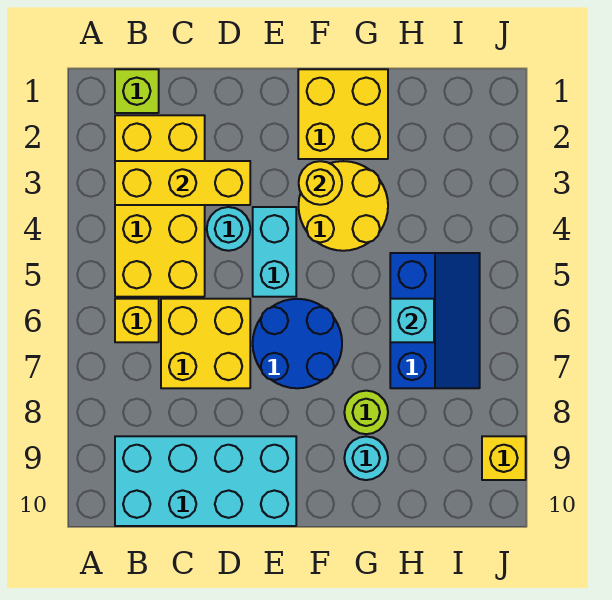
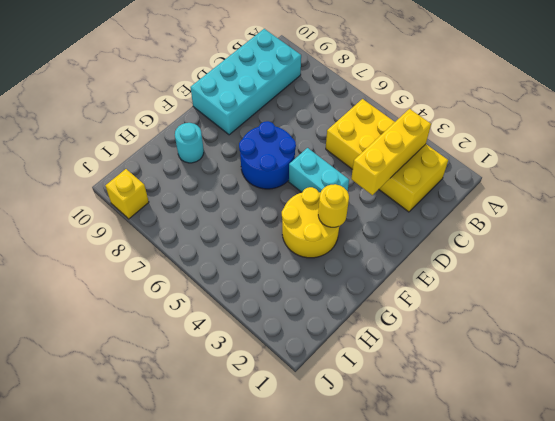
none -> lime brick B1 level 1
none -> yellow brick B6 level 1
none -> yellow brick C6:D7 level 1

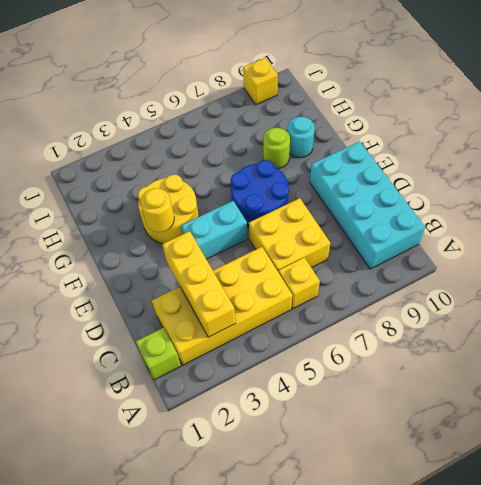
none -> cyan round brick D4 level 1
none -> yellow brick F1:G2 level 1
none -> blue slope H5:I7 level 1 top H

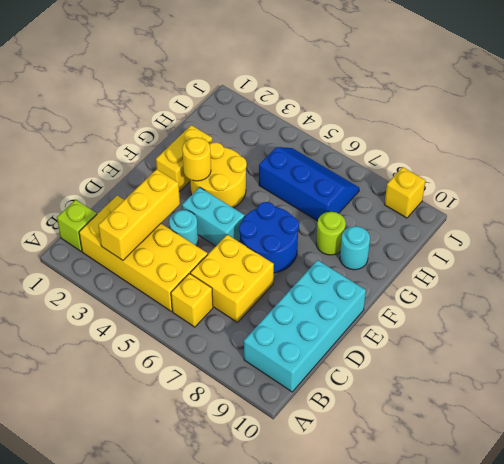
yellow brick F2:G2 level 1 -> yellow brick F1:G2 level 1
none -> cyan brick H6 level 2

